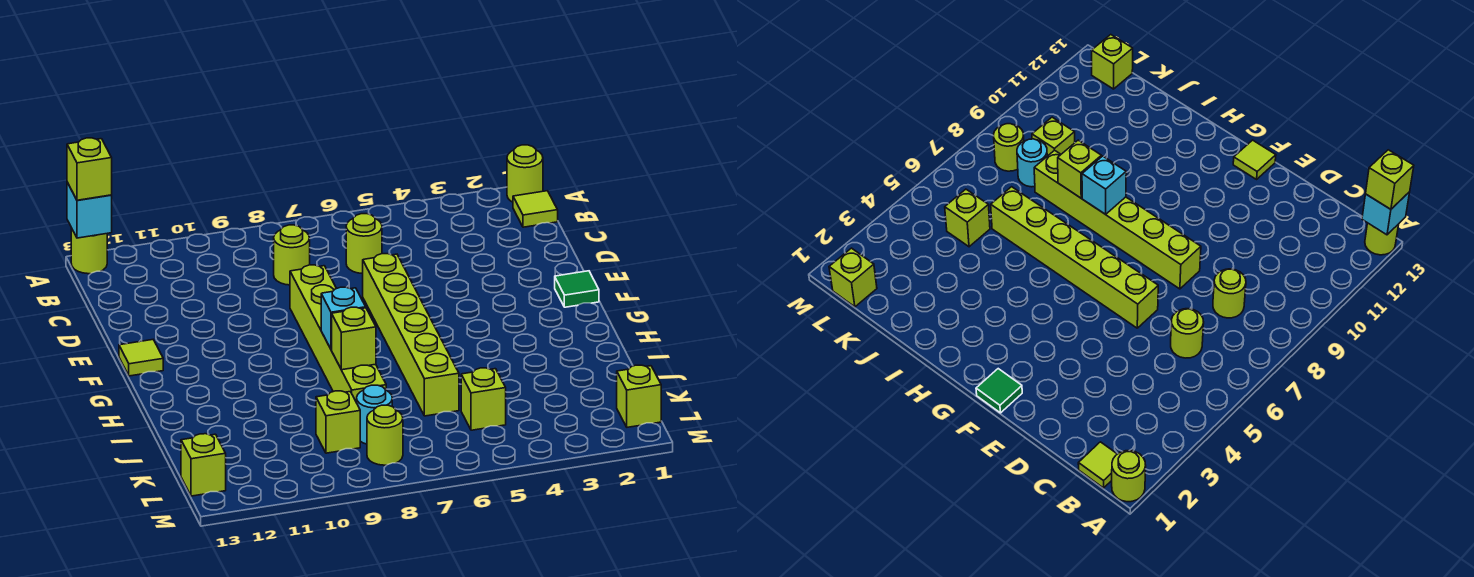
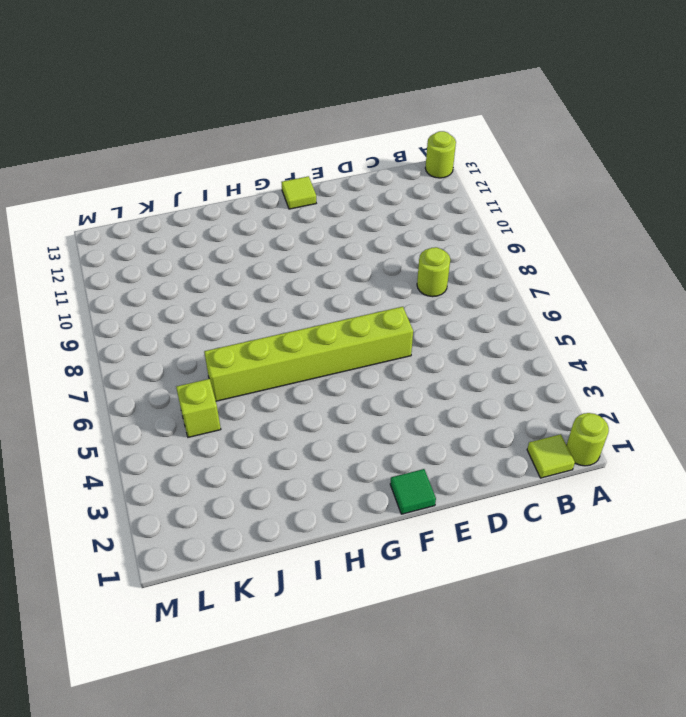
none -> lime round brick C6 level 1
none -> lime brick E8:J8 level 1
none -> cyan round brick K8 level 1

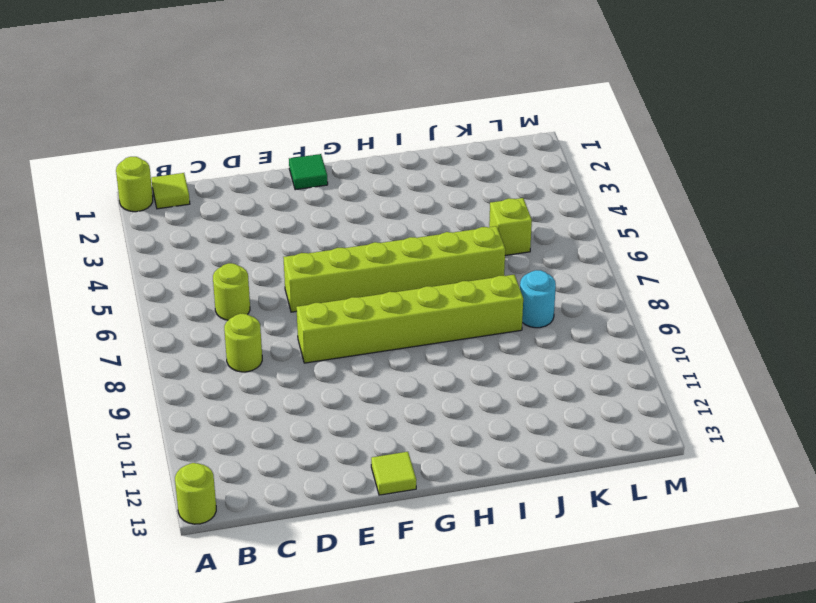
none -> lime brick K9 level 1
none -> lime brick L1 level 1
none -> lime round brick L8 level 1

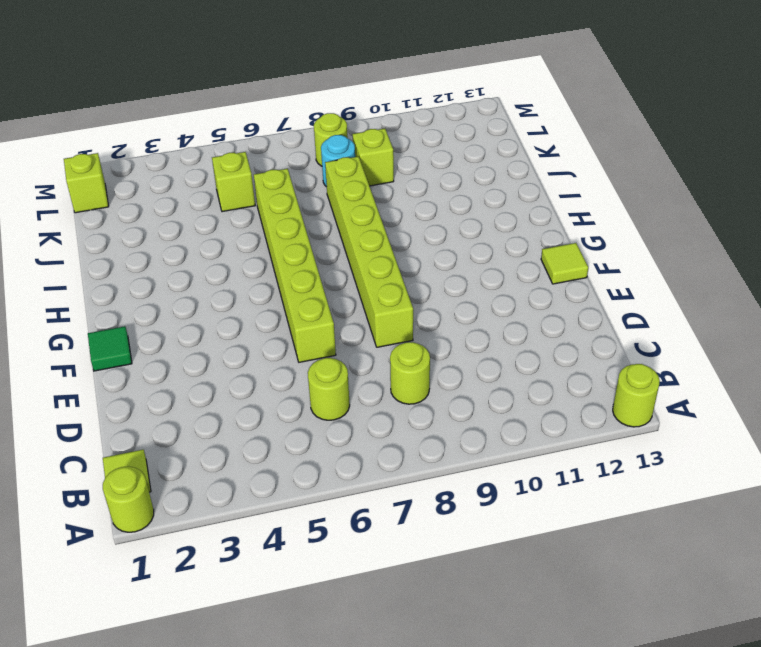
none -> lime brick L13 level 1
none -> cyan brick A13 level 2
none -> cyan brick H8 level 2

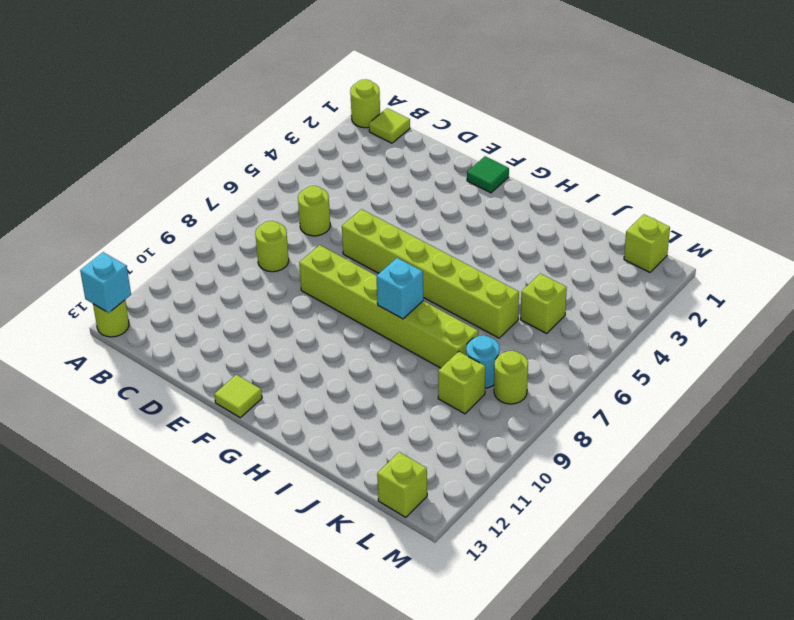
none -> lime brick I8 level 2
none -> lime brick A13 level 3

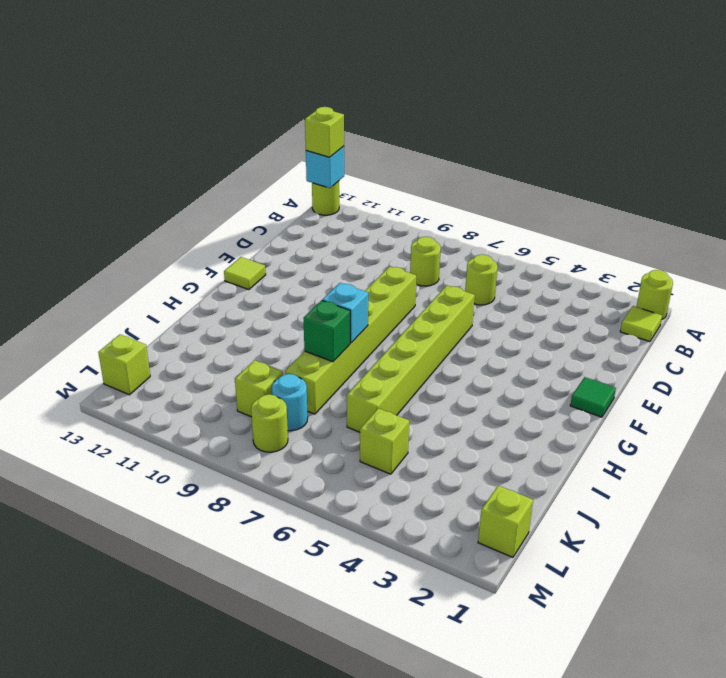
green brick I8 level 2 -> lime brick I8 level 2

